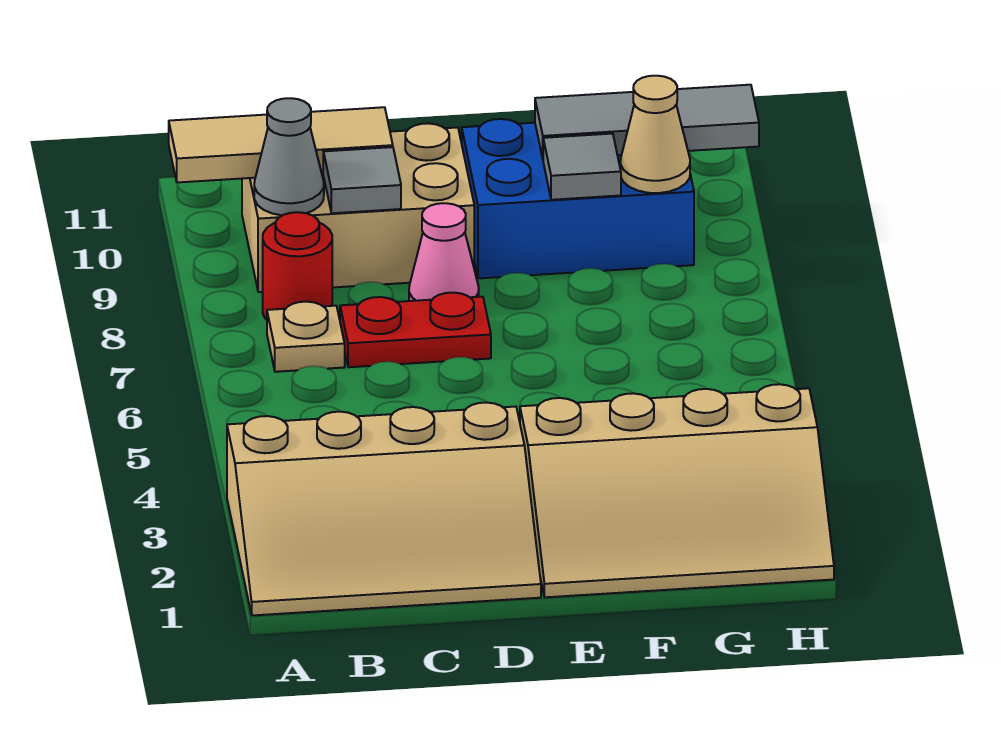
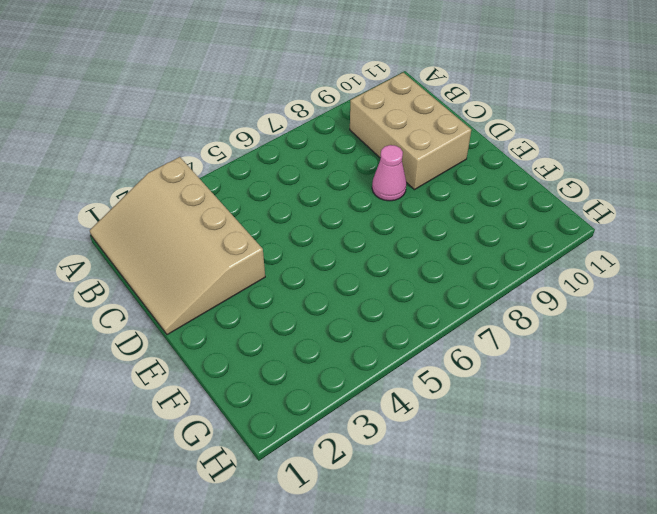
none -> tan plate B7 level 1
none -> red round brick B8 level 1
none -> red plate C7:D7 level 1

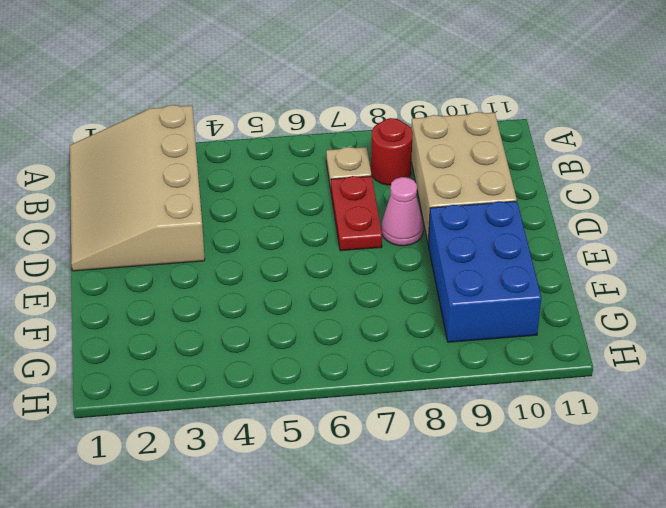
none -> tan slope E1:H3 level 1 top 3
none -> tan tile A10:C10 level 2
none -> grey cone B9 level 2

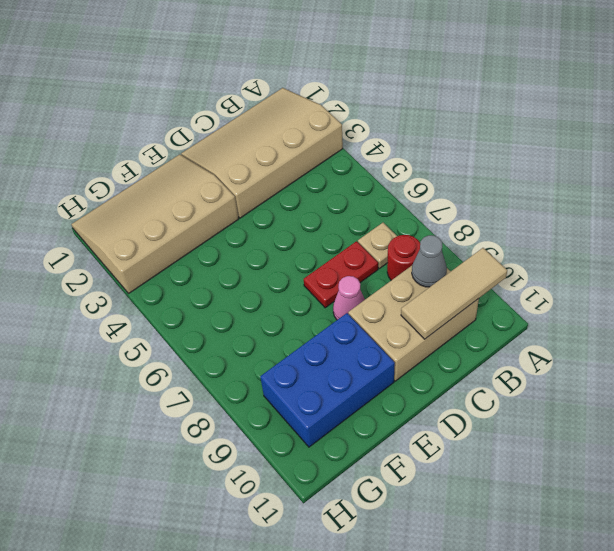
none -> grey tile C9 level 2
none -> grey tile F9 level 2
none -> grey tile F10:H10 level 2

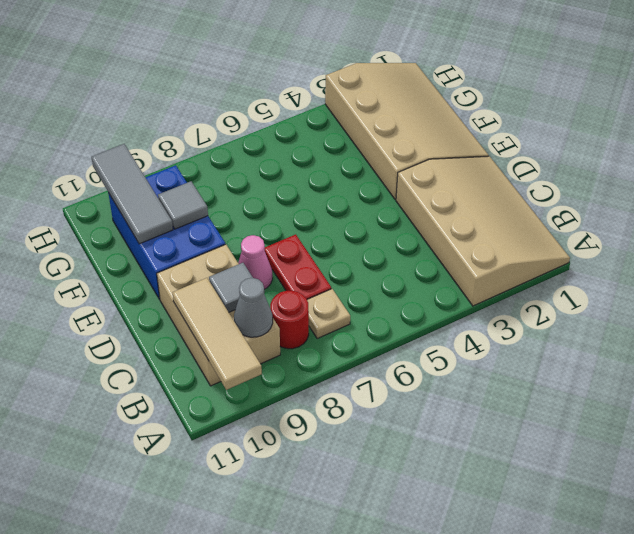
none -> tan cone G9 level 2

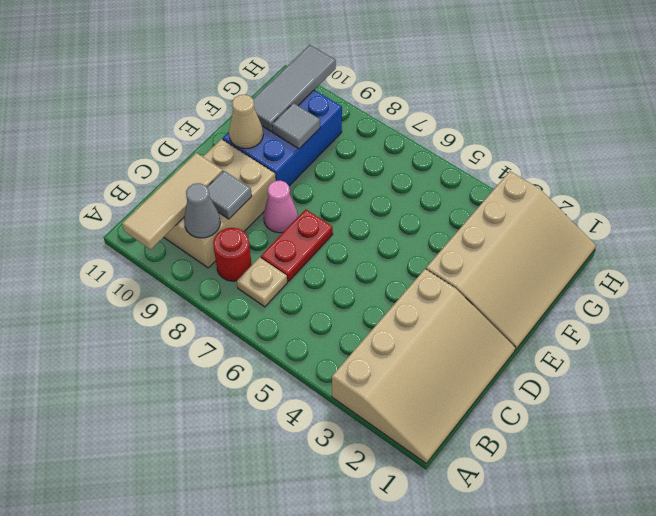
tan cone E10 level 2 -> tan cone G9 level 2

